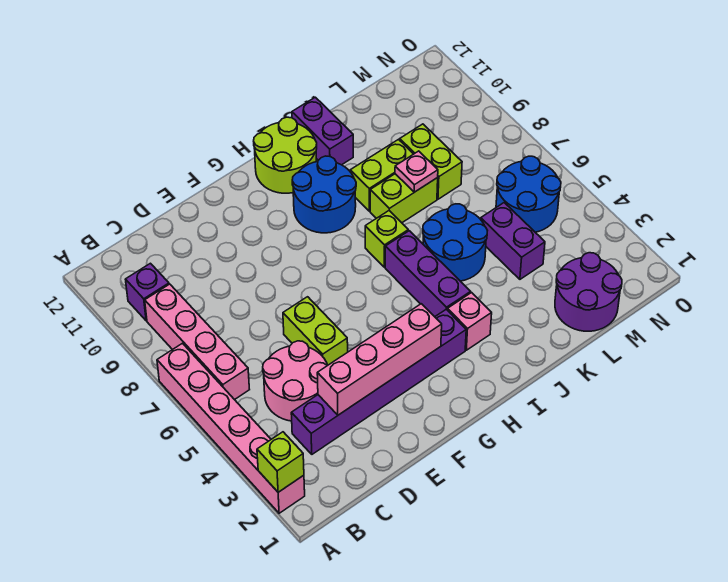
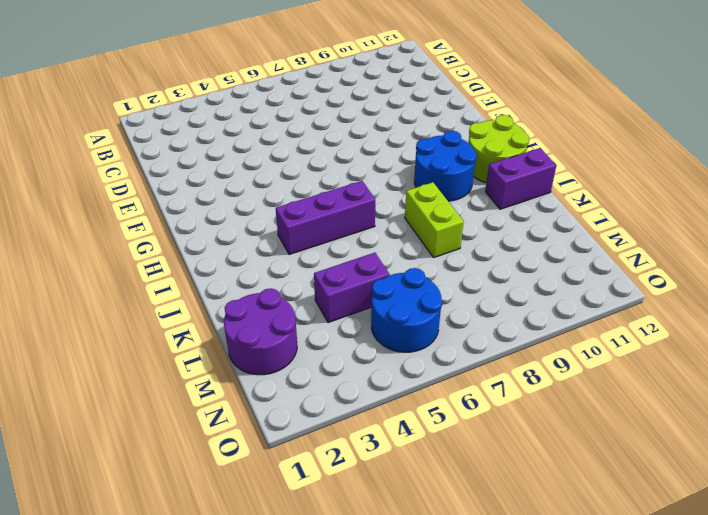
none -> pink brick A2:A7 level 1
none -> pink brick B6:B9 level 1
none -> purple brick B10 level 1

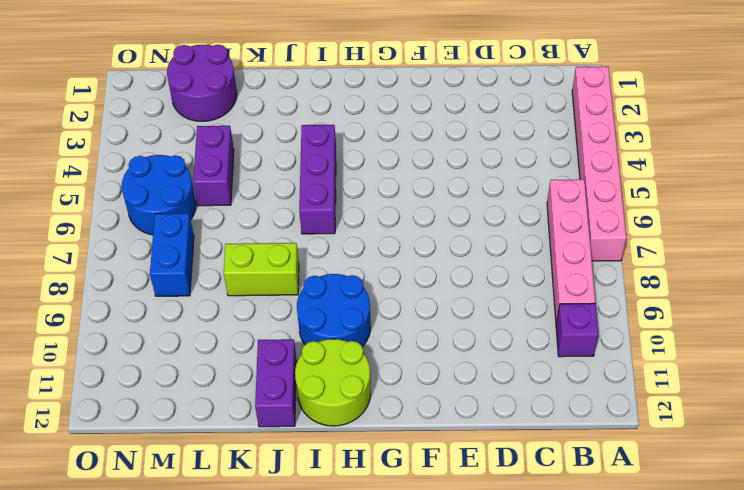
blue brick M7:M8 level 1 -> none
none -> purple brick C3:H3 level 1
none -> pink round brick C4:D5 level 1
none -> lime brick E5:E6 level 1

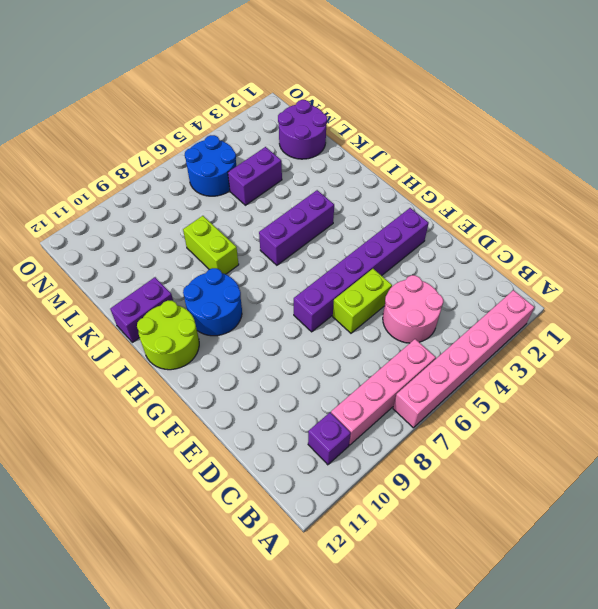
purple brick F2:F7 level 1 -> purple brick C3:H3 level 1
none -> pink brick I3 level 1
none -> lime brick I7 level 1
none -> blue round brick J5:K6 level 1

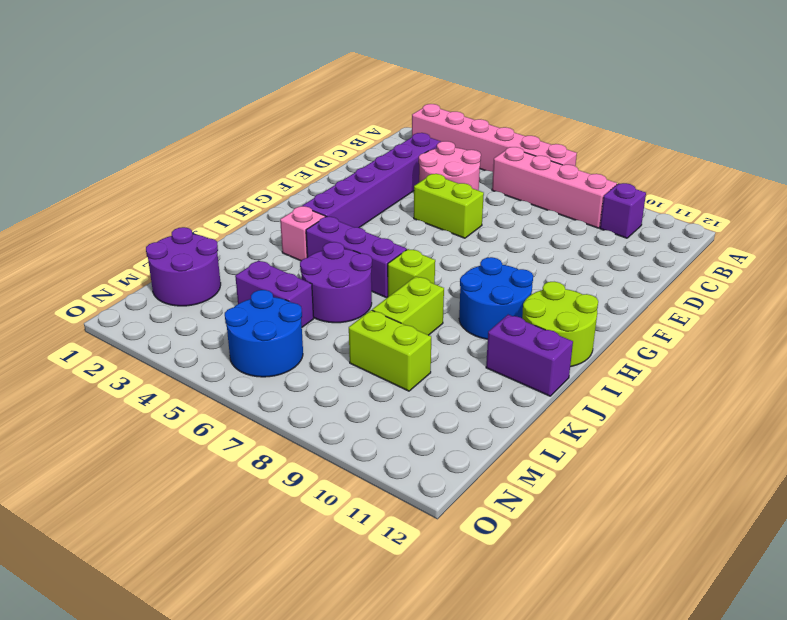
purple round brick J5:K6 level 1 -> blue round brick J5:K6 level 1
none -> lime brick J9:K9 level 1
none -> lime brick A2 level 2
none -> pink brick D3:G3 level 2

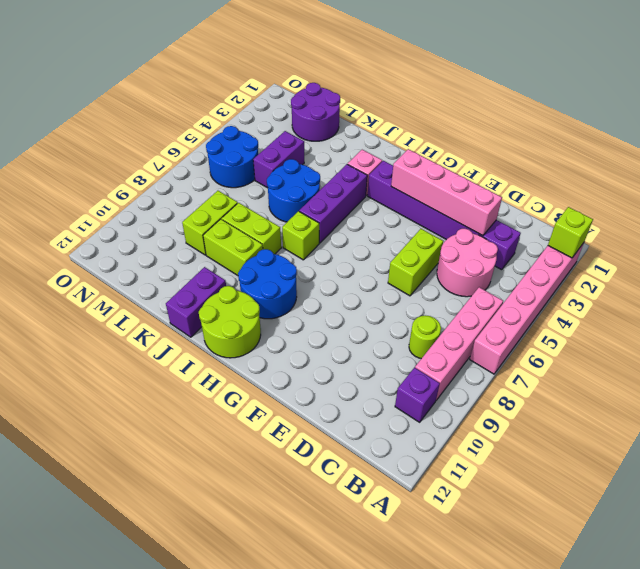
lime round brick C8 level 1 -> none
none -> pink plate K8 level 2

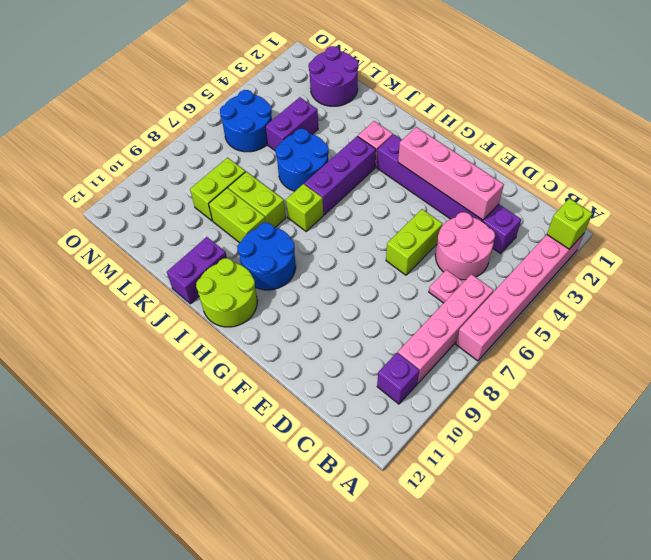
pink plate C6 level 1 -> pink plate K8 level 2

